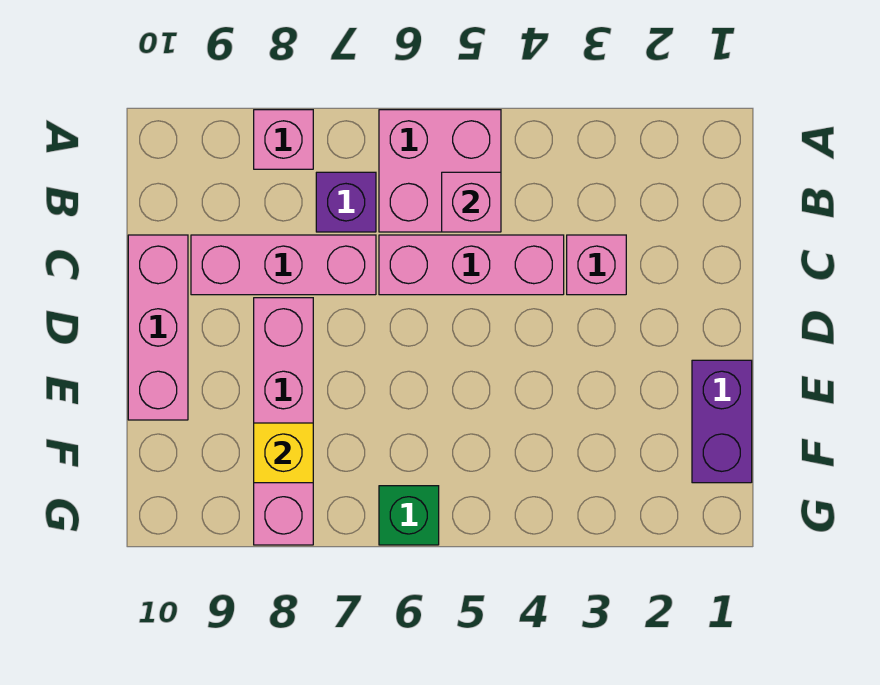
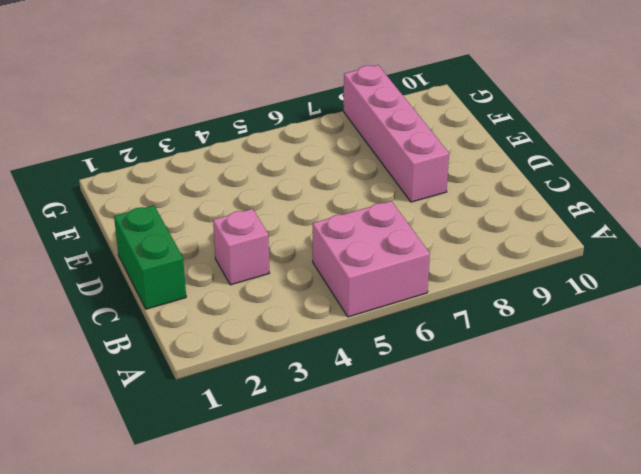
green brick C1:D1 level 1 -> none
none -> pink brick A8 level 1
none -> purple brick B7 level 1
none -> pink brick C4:C6 level 1

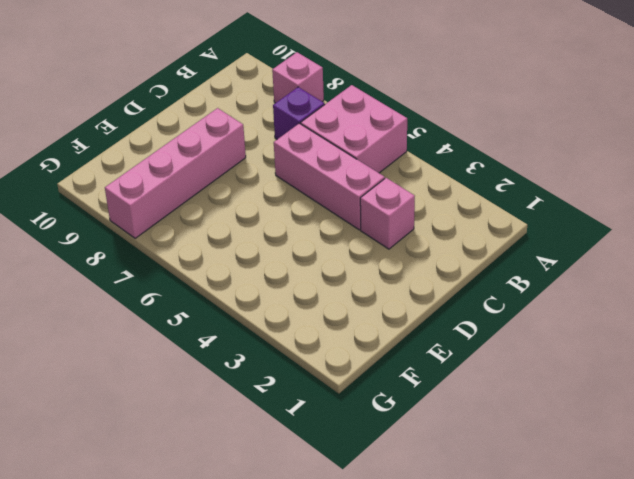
none -> pink brick C7:C9 level 1
none -> pink brick C10:E10 level 1
none -> purple brick E1:F1 level 1

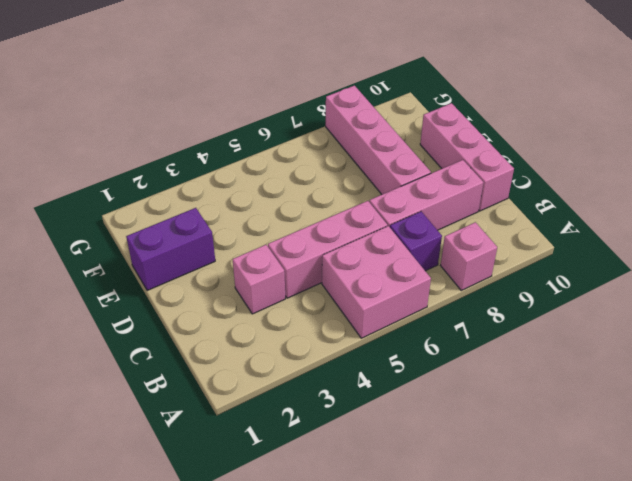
purple brick E1:E2 level 1 -> purple brick E1:F1 level 1
none -> green brick G6 level 1
none -> pink brick B5 level 2
none -> yellow brick F8 level 2

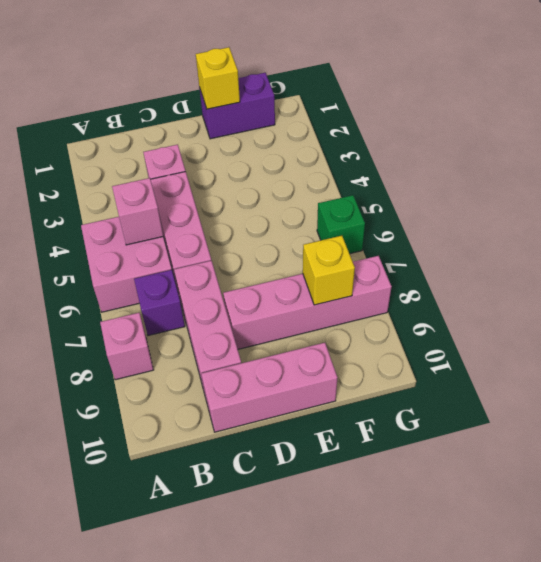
yellow brick E1 level 2 -> none

